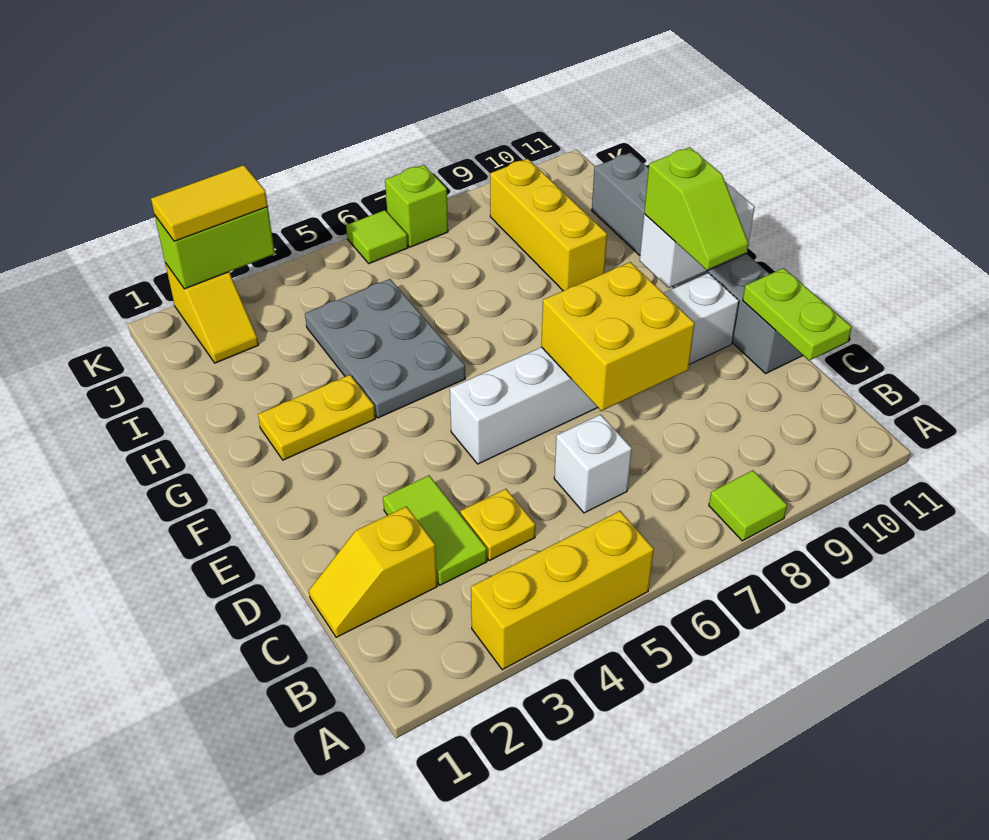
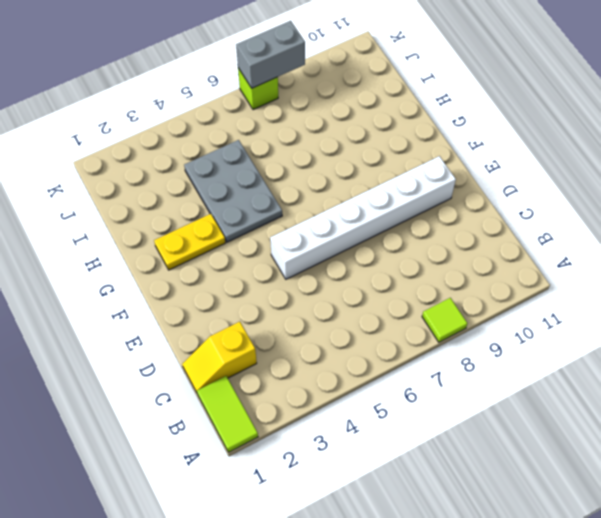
lime tile A1:B1 level 1 -> lime tile C3:D3 level 1
grey brick K7:K8 level 2 -> none
none -> yellow brick A3:A5 level 1
none -> yellow plate C4 level 1
none -> white brick C6 level 1

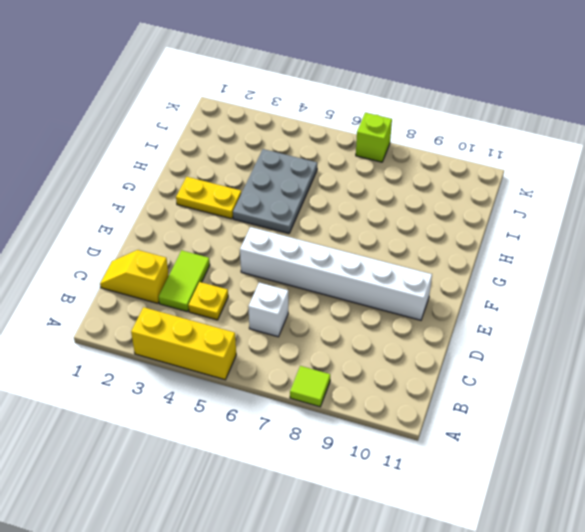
none -> grey brick D11:I11 level 1
none -> yellow brick H9:J9 level 1
none -> yellow slope J2:K2 level 1 top K

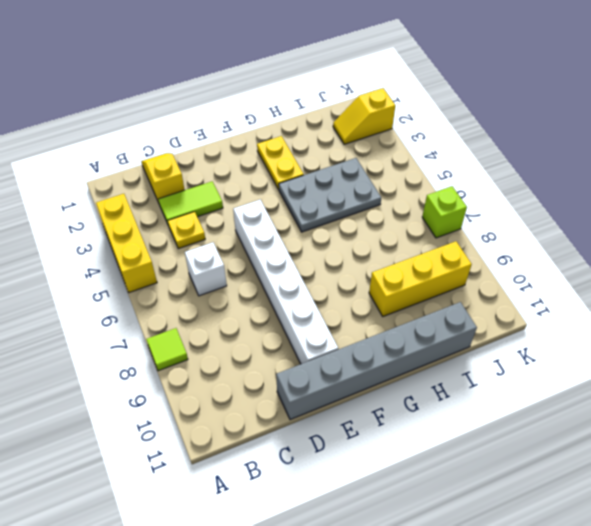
none -> lime tile K6 level 1
none -> lime plate C11:D11 level 2
none -> yellow brick D7:E8 level 2

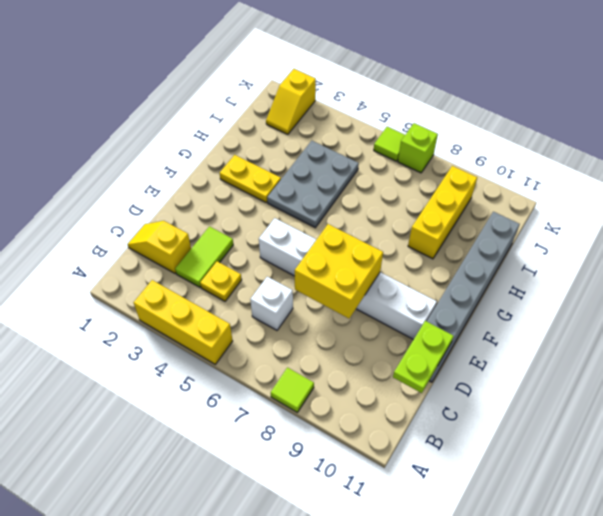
none -> white brick F10:F11 level 2
none -> lime brick K2:K3 level 2
none -> lime slope E10:F10 level 3 top F

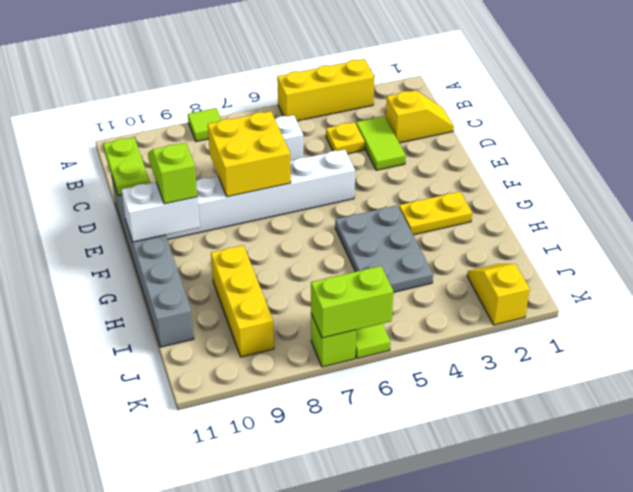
lime brick K6:K7 level 2 -> lime brick K2:K3 level 2
none -> yellow tile K2:K3 level 3

